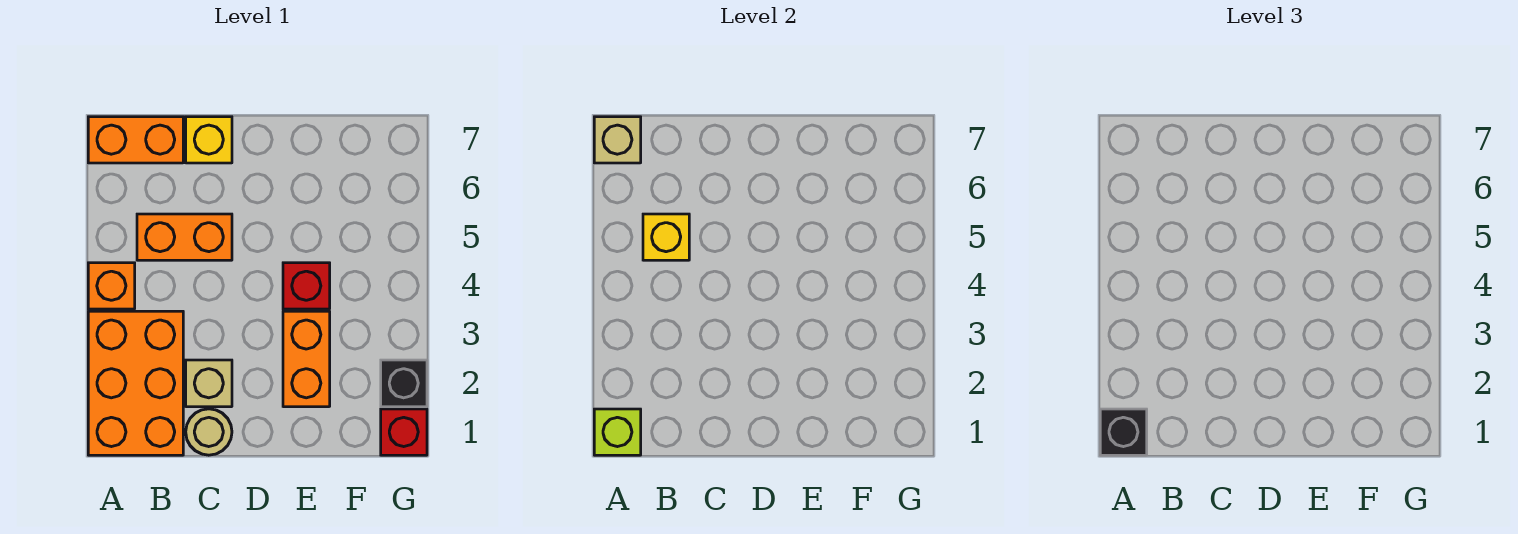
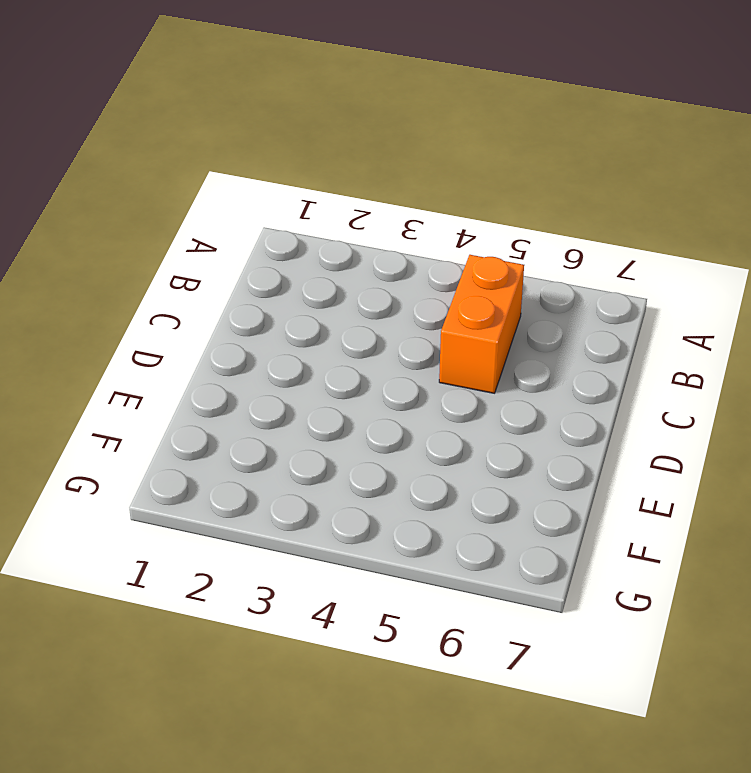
none -> orange brick A1:B3 level 1
none -> orange brick A4 level 1
none -> orange brick A7:B7 level 1

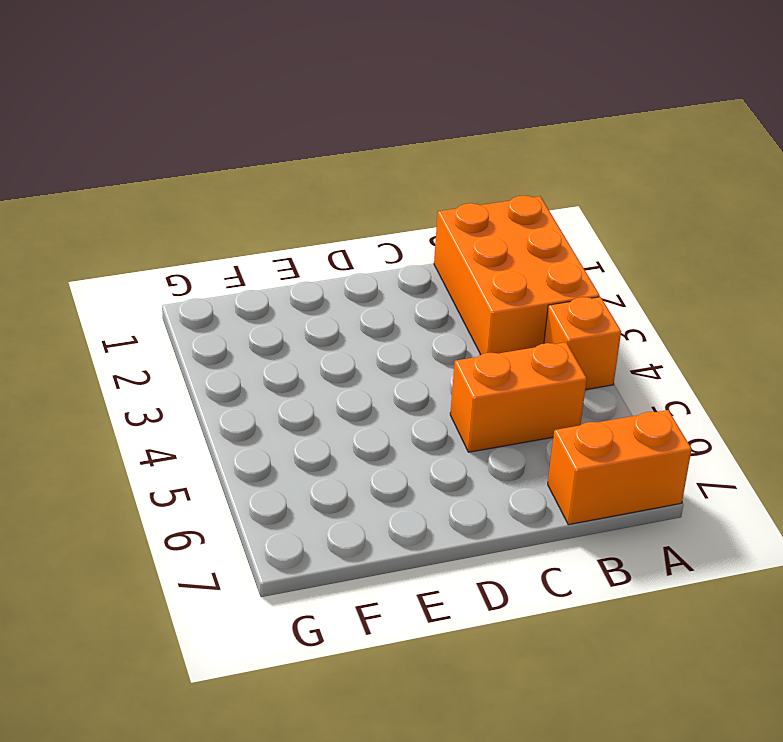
none -> tan round brick C1 level 1
none -> tan brick C2 level 1
none -> yellow brick C7 level 1

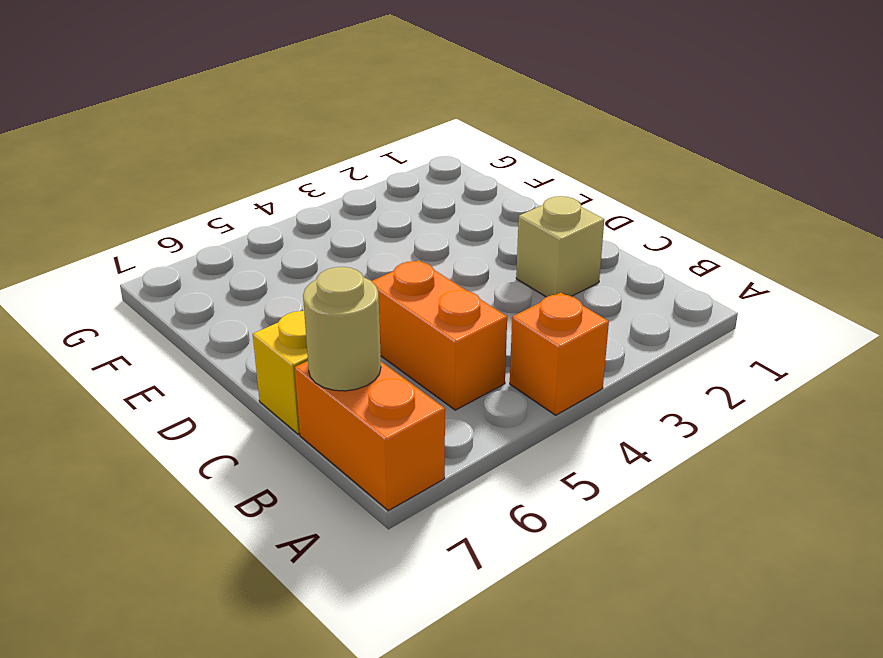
tan round brick B7 level 2 -> tan round brick C1 level 1
none -> orange brick A1:B3 level 1
none -> orange brick E2:E3 level 1
none -> red brick E4 level 1

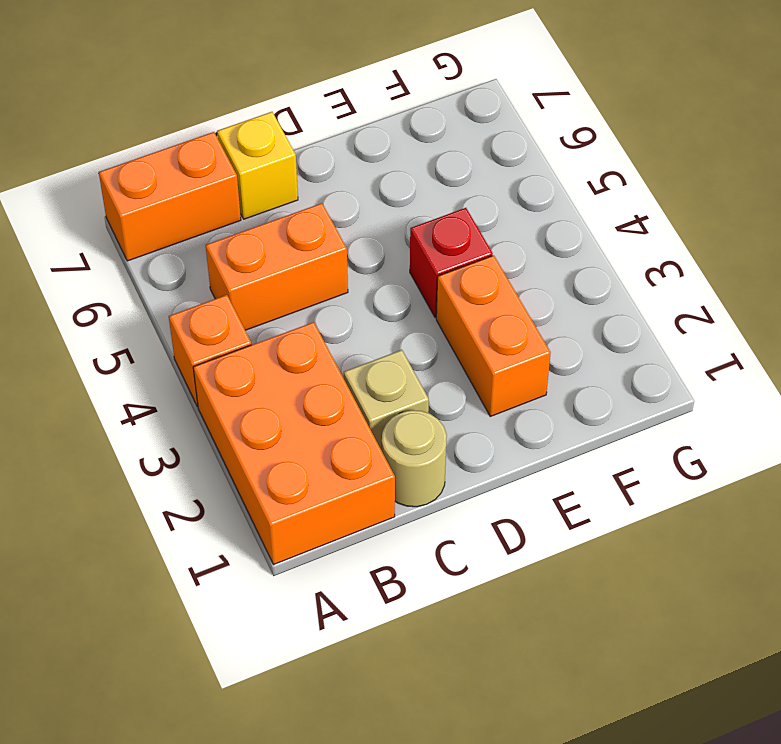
none -> red brick G1 level 1
none -> black brick G2 level 1
none -> lime brick A1 level 2

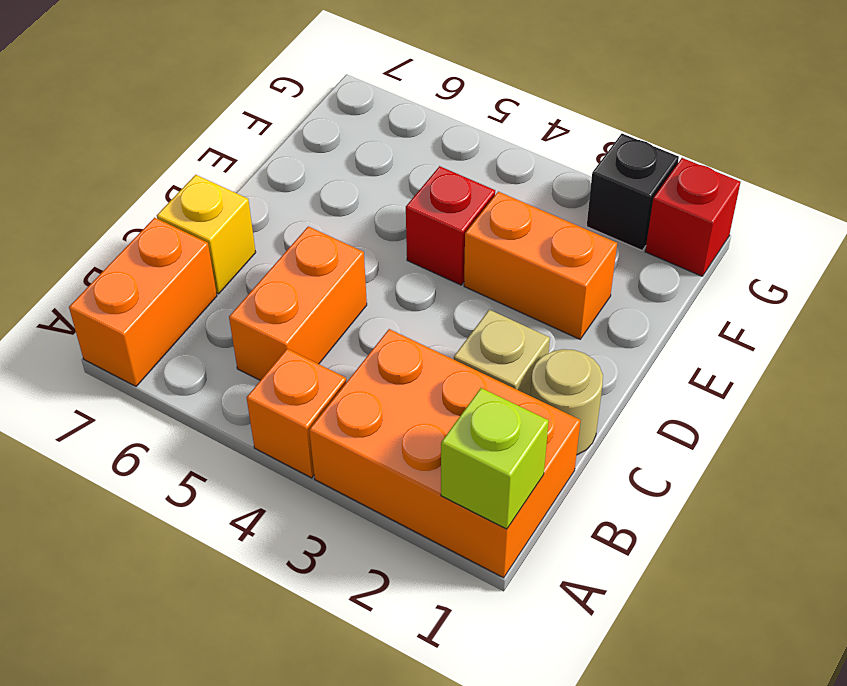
none -> tan brick A7 level 2
none -> yellow brick B5 level 2
none -> black brick A1 level 3

